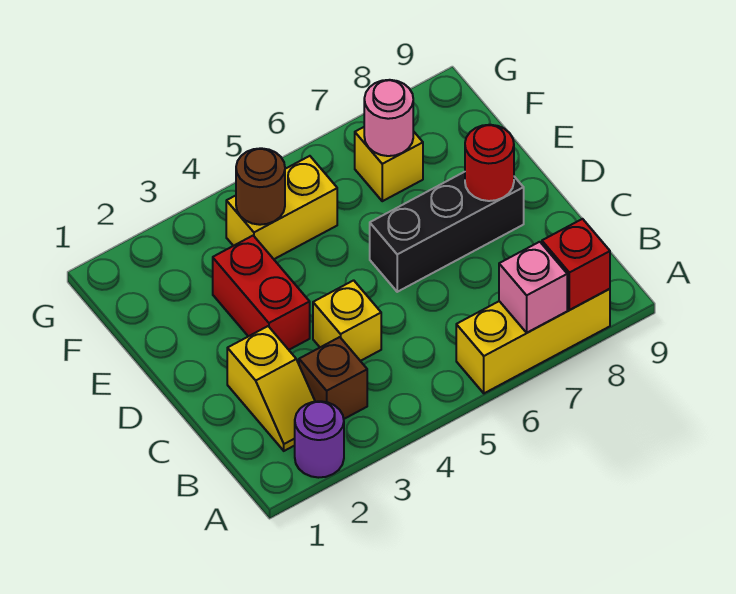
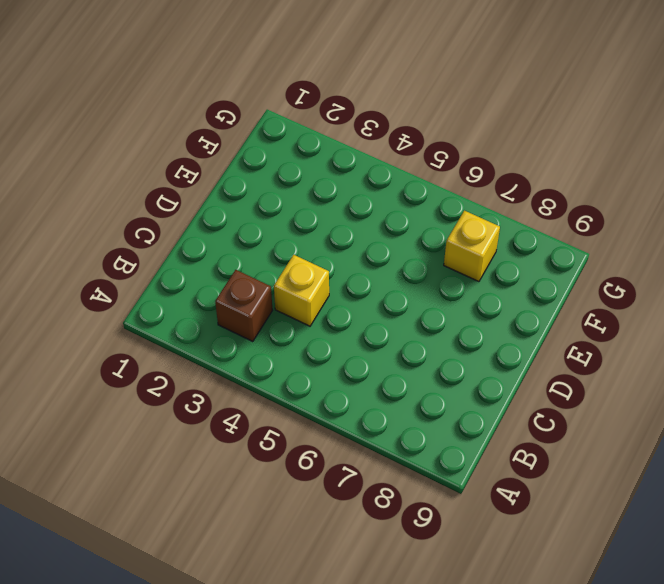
none -> purple round brick A2 level 1
none -> yellow brick A6:A8 level 1
none -> yellow slope B2:C2 level 1 top C

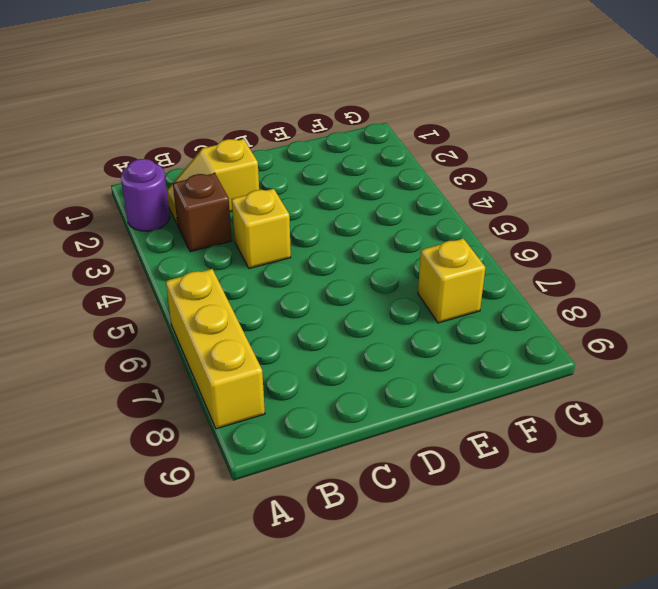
none -> red brick D3:E3 level 1
none -> black brick D6:D8 level 1
none -> yellow brick F4:F5 level 1

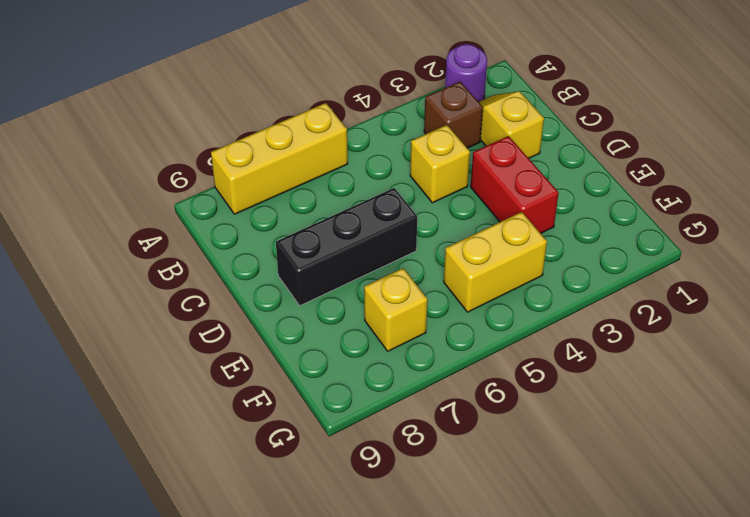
none -> pink brick A7 level 2
none -> red brick A8 level 2
none -> red round brick D8 level 2

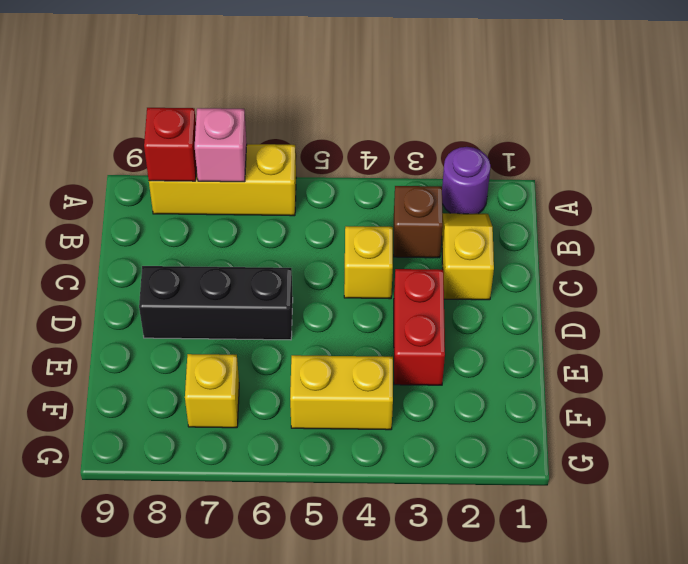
none -> red round brick D8 level 2
none -> brown round brick F4 level 2
none -> pink round brick F7 level 2

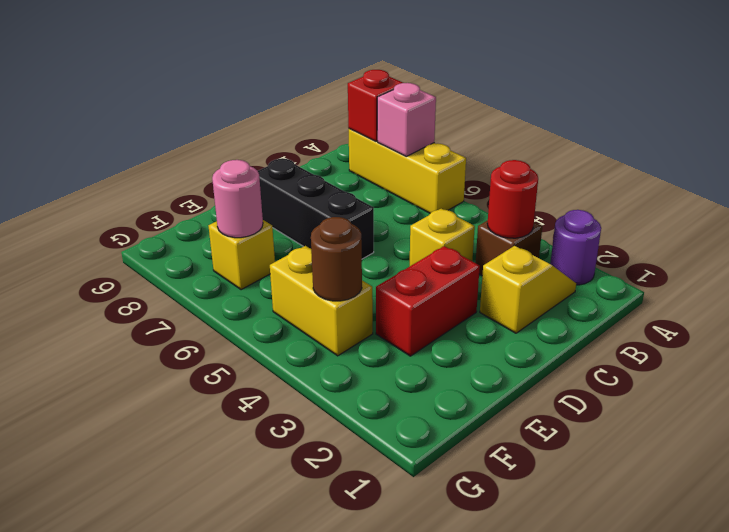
red round brick B3 level 2 -> red round brick D8 level 2

